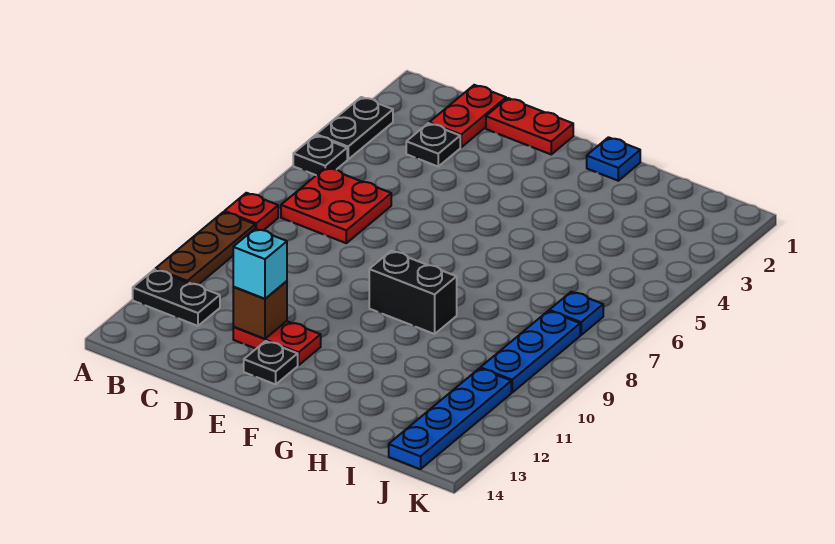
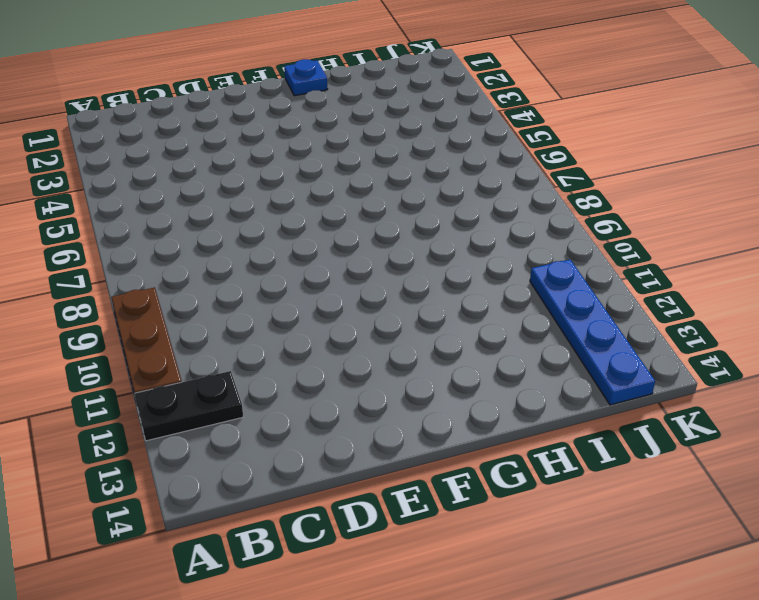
none -> black plate A3:A4 level 1
none -> black plate A5 level 1
none -> red plate A8 level 1

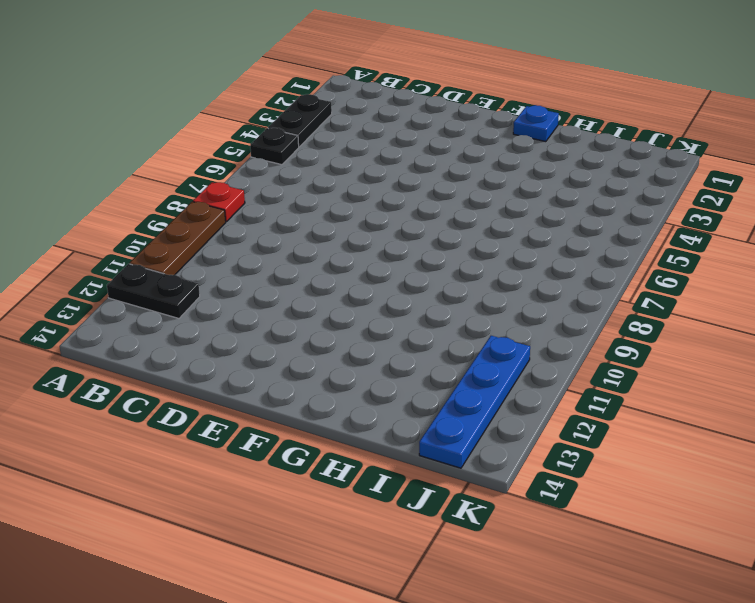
none -> red plate B6:C7 level 1
none -> red plate C1:C2 level 1
none -> black plate C3 level 1

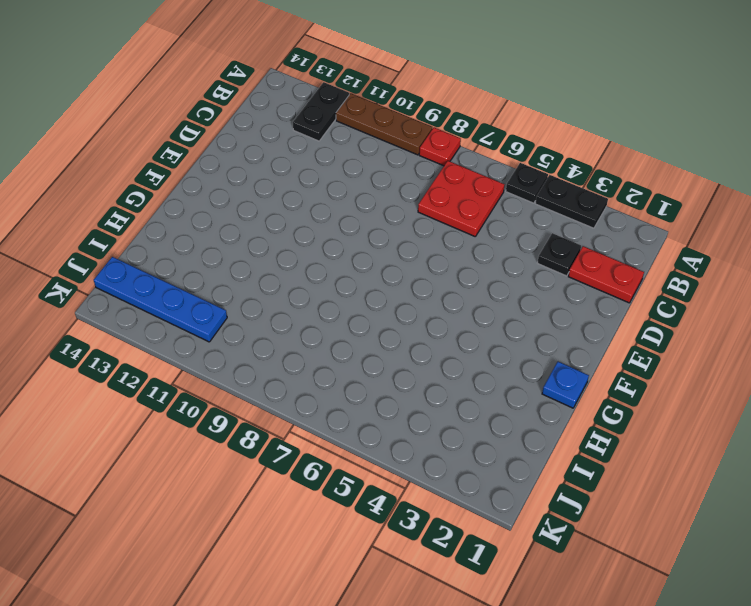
none -> red plate D1:E1 level 1
none -> red plate D12:E12 level 1
none -> black plate E13 level 1

